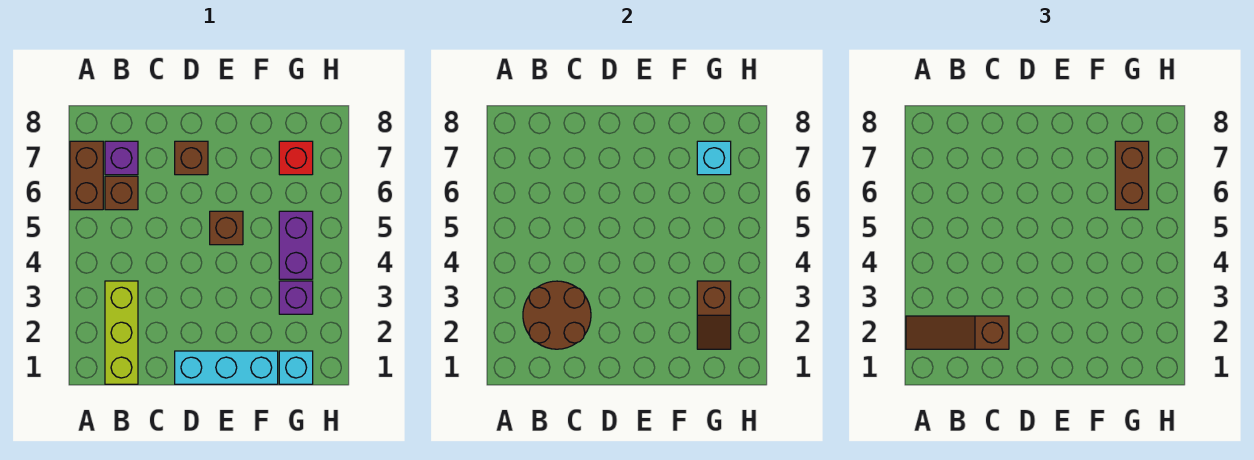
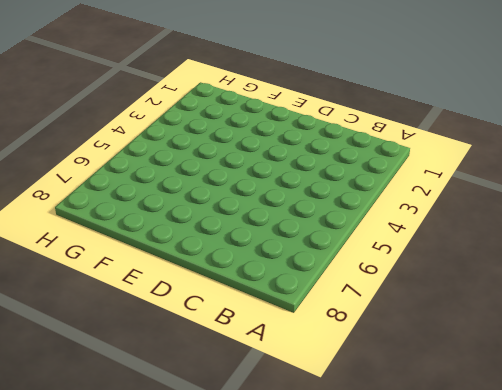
none -> brown brick A6:A7 level 1
none -> lime brick B1:B3 level 1
none -> brown brick B6 level 1

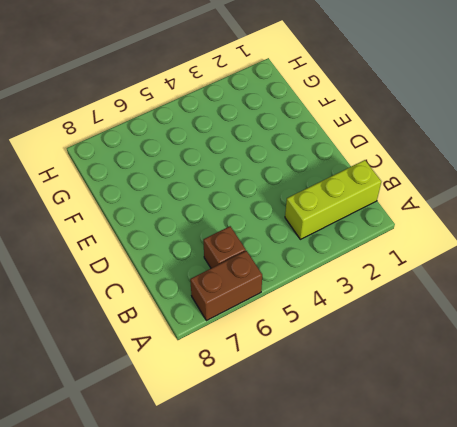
none -> purple brick B7 level 1
none -> cyan brick D1:F1 level 1
none -> brown brick D7 level 1

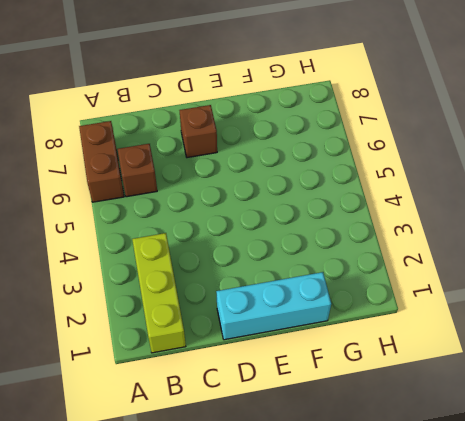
none -> purple brick B7 level 1
none -> brown brick E5 level 1
none -> cyan brick G1 level 1

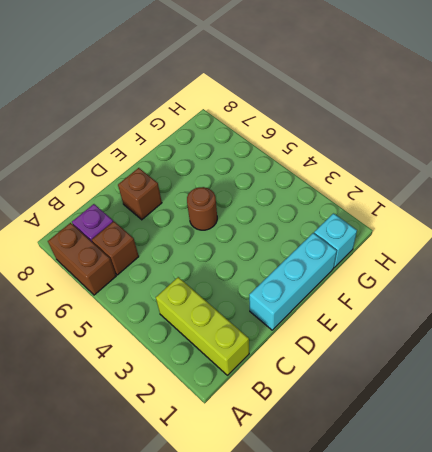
brown round brick E5 level 1 -> brown brick E5 level 1
none -> purple brick G3 level 1
none -> purple brick G4:G5 level 1
none -> red brick G7 level 1

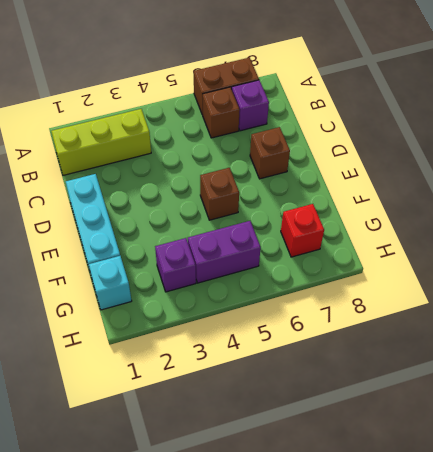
none -> brown round brick B2:C3 level 2
none -> brown slope G2:G3 level 2 top 3
none -> cyan brick G7 level 2

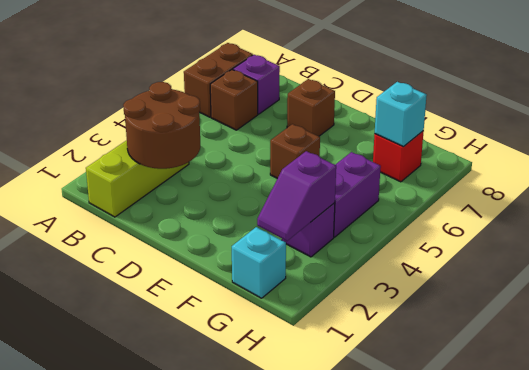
purple slope G2:G3 level 2 top 3 -> brown slope G2:G3 level 2 top 3
none -> cyan brick D1:F1 level 1
none -> brown slope A2:C2 level 3 top C
none -> brown brick G6:G7 level 3

